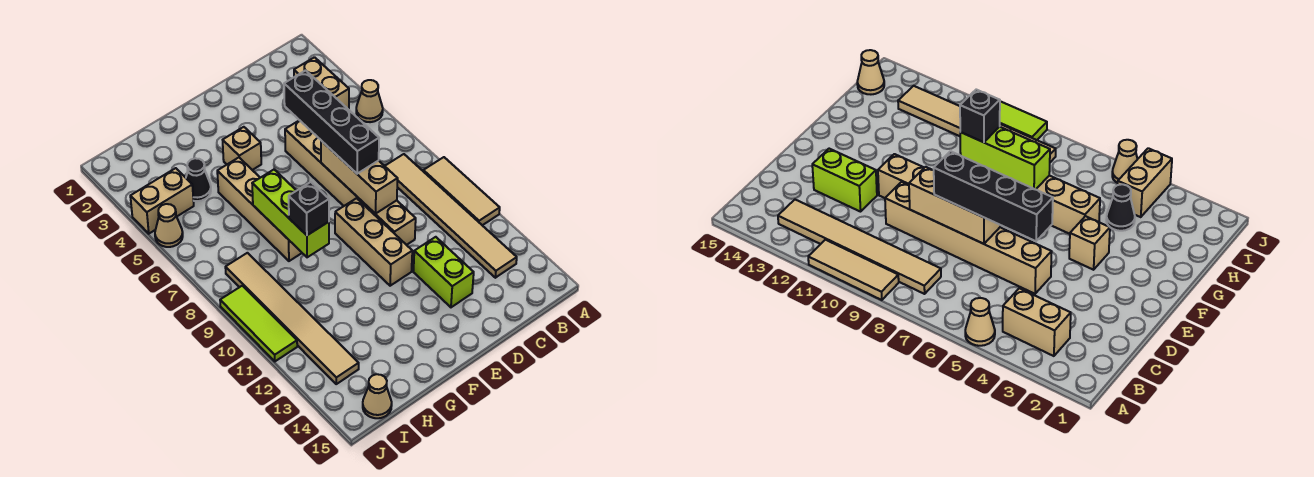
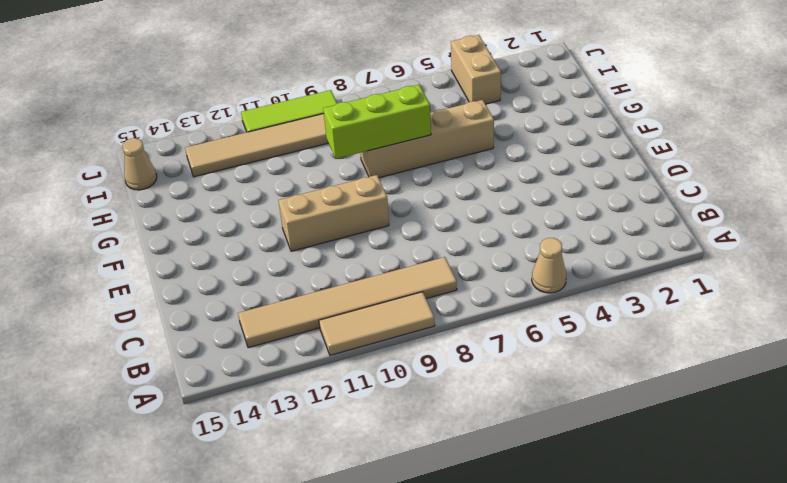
none -> tan brick B3:B4 level 1
none -> tan brick D5:D10 level 1
none -> lime brick D12:D13 level 1

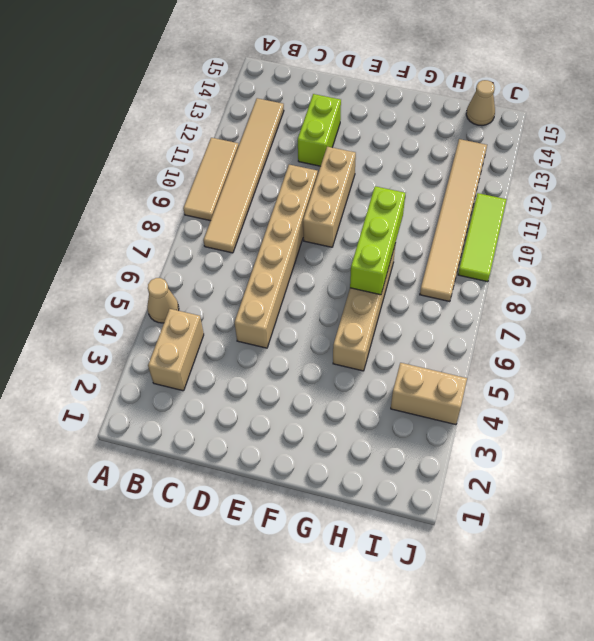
none -> tan brick F4 level 1
none -> black cone H4 level 1
none -> tan cone J5 level 1

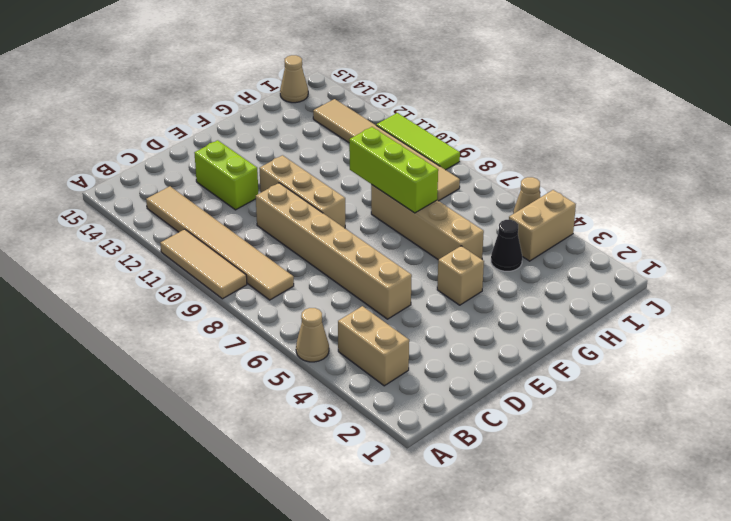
none -> tan brick D7:D9 level 2
none -> black brick D5:D8 level 3
none -> black brick G9 level 3

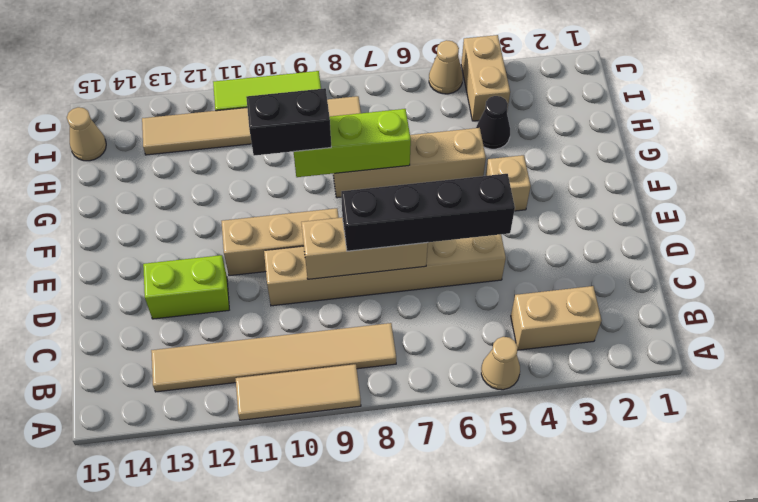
black brick G9:G10 level 3 -> black brick G9 level 3

